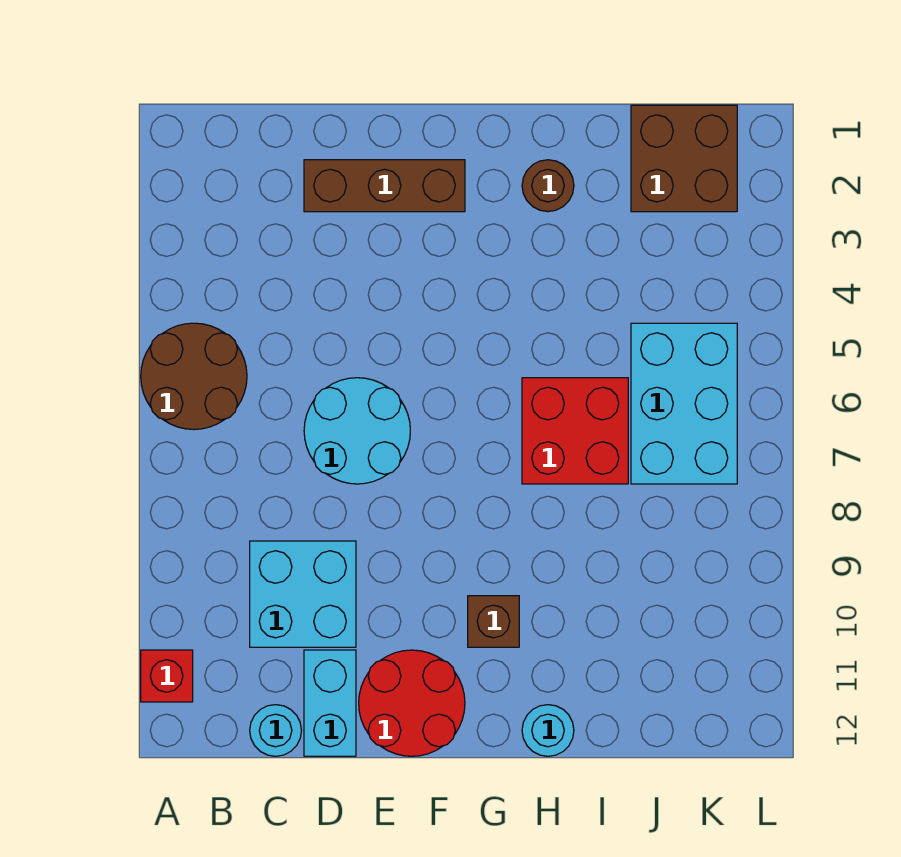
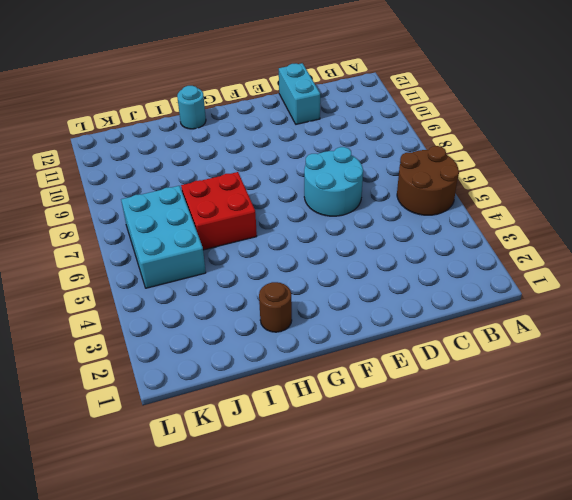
none -> red brick A11 level 1
none -> cyan brick C9:D10 level 1
none -> cyan round brick C12 level 1

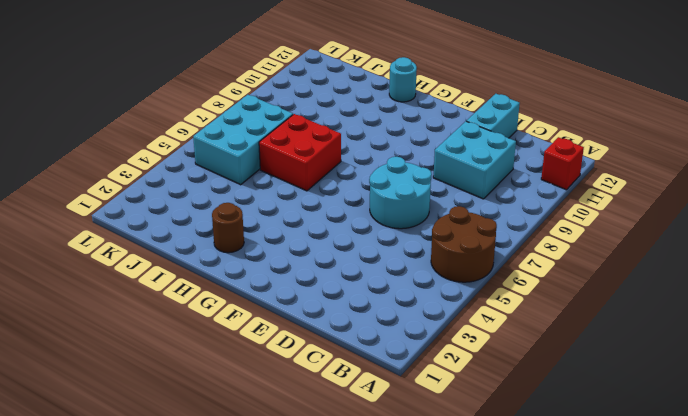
none -> cyan round brick C12 level 1
none -> brown brick D2:F2 level 1
none -> red round brick E11:F12 level 1

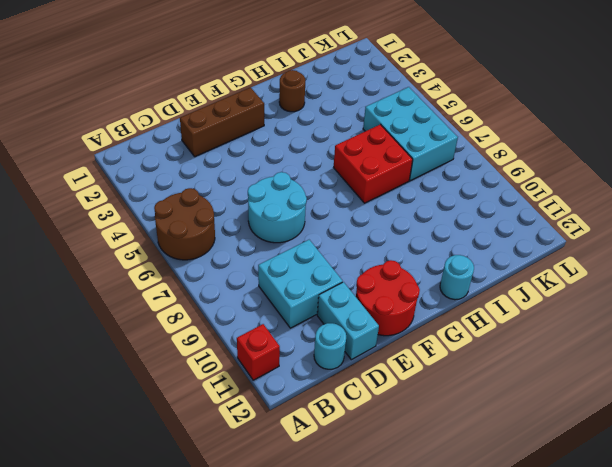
none -> brown brick G10 level 1
none -> brown brick J1:K2 level 1

